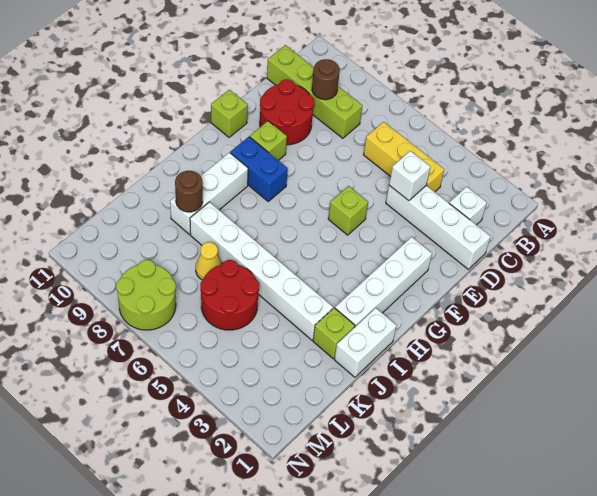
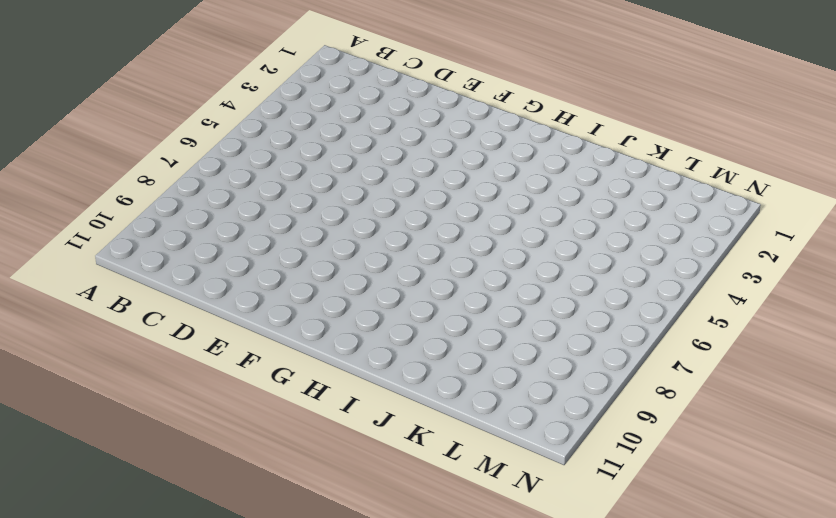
none -> white brick C2 level 1
none -> yellow brick C4:C6 level 1
none -> lime brick C8:C11 level 1

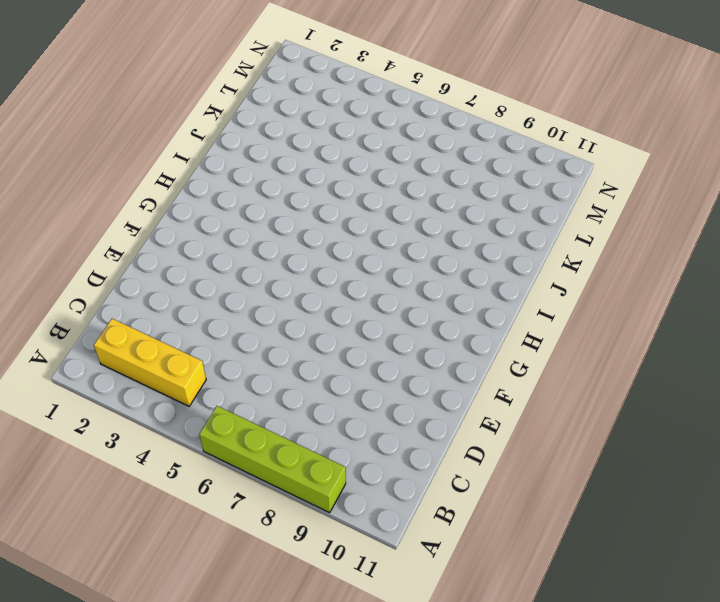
lime brick A6:A9 level 1 -> lime brick C8:C11 level 1
yellow brick B2:B4 level 1 -> yellow brick C4:C6 level 1
none -> white brick C2 level 1
none -> white brick D1:D4 level 1
none -> red round brick D9:E10 level 1

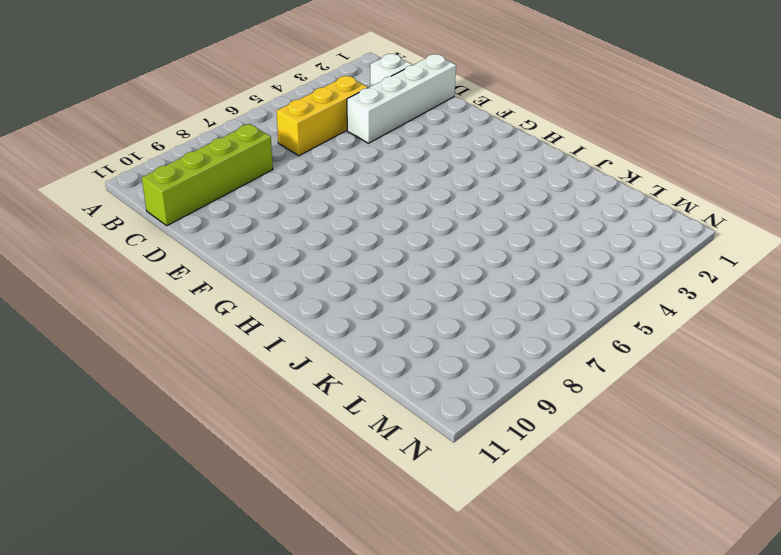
none -> red round brick D9:E10 level 1
none -> white brick F2:I2 level 1
none -> lime brick F5 level 1

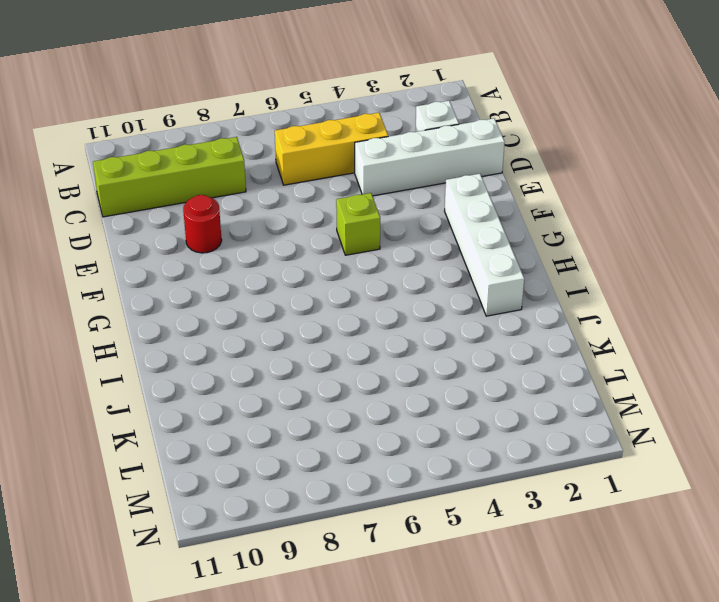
red round brick E9 level 1 -> red round brick D9:E10 level 1
none -> lime brick F9 level 1
none -> lime brick F11 level 1
none -> blue brick G8:G9 level 1

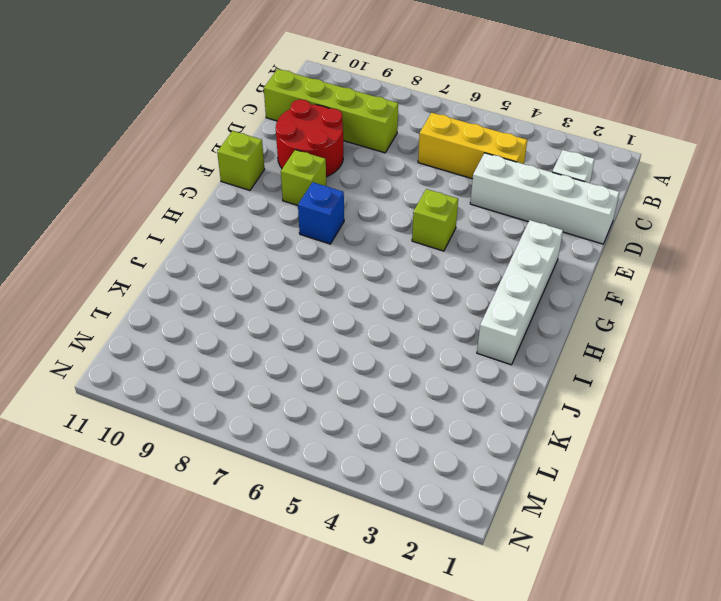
blue brick G8 level 1 -> blue brick G8:G9 level 1
none -> white brick H9:J9 level 1
none -> white brick I1:J1 level 1
none -> lime brick J2 level 1

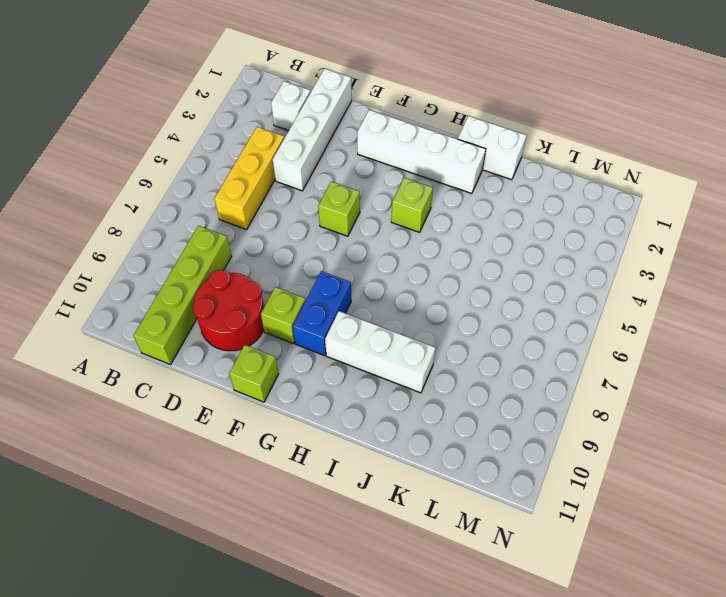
lime brick H4 level 1 -> lime brick J2 level 1
none -> white brick J3:J8 level 1
none -> red round brick K5:L6 level 1
none -> yellow cone K7 level 1

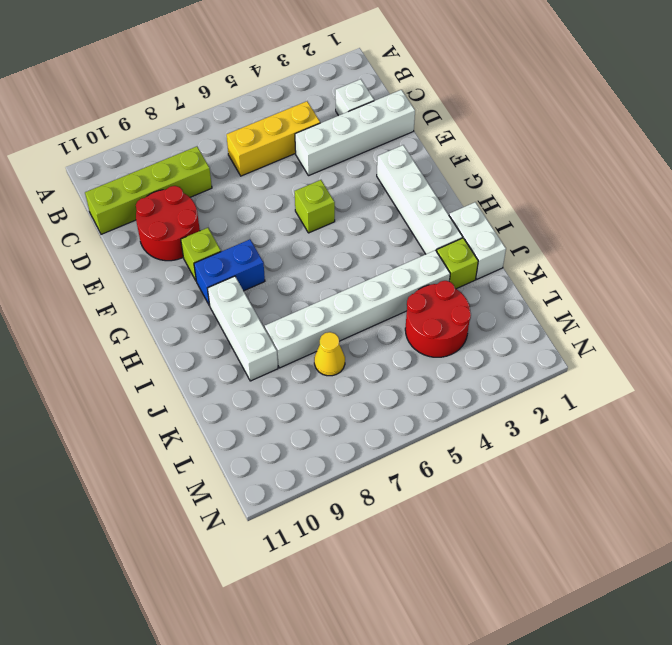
red round brick K3:L4 level 1 -> red round brick K5:L6 level 1
none -> lime brick F11 level 1
none -> lime round brick M7:N8 level 1
none -> brown round brick C9 level 2

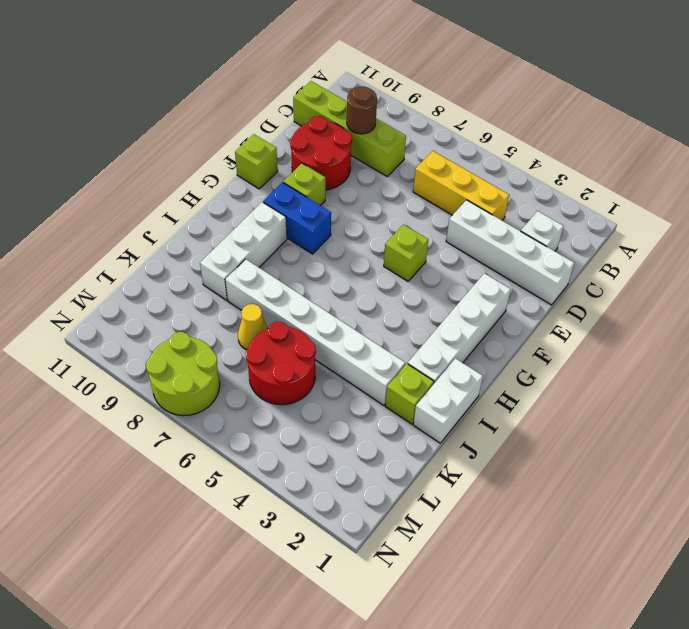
none -> white brick D4 level 2
none -> brown round brick J9 level 2

